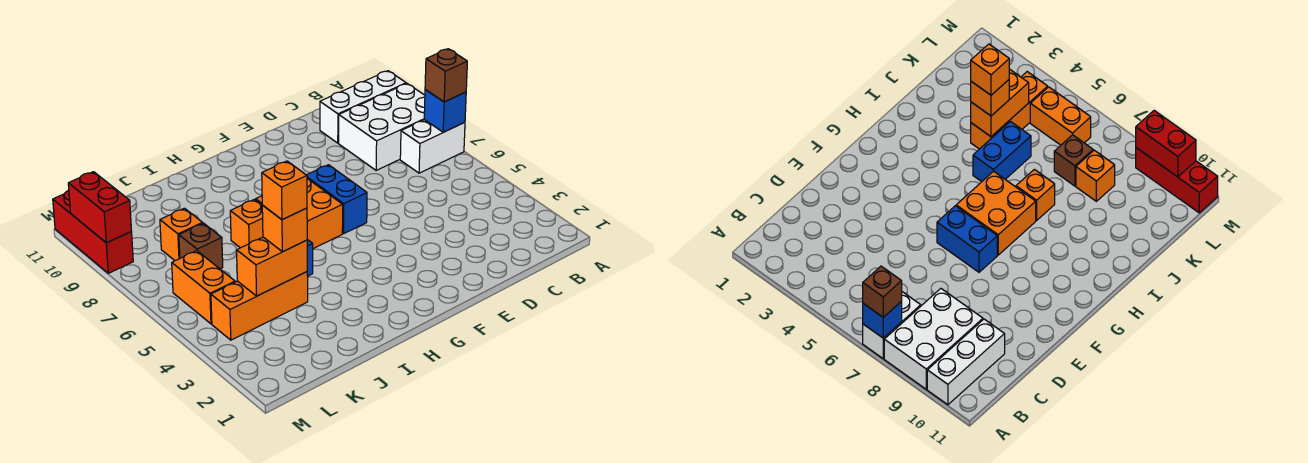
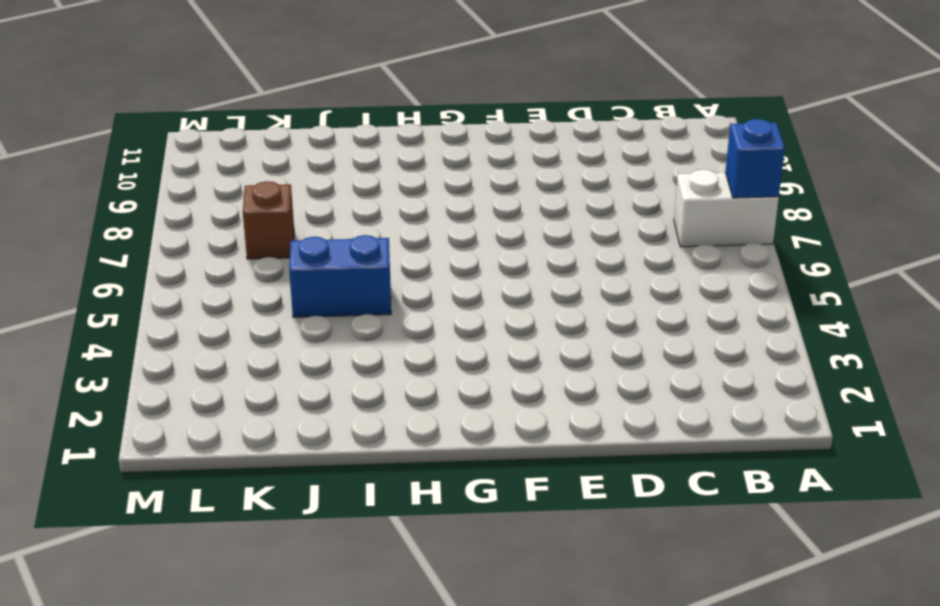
none -> white brick A8:C9 level 1
none -> white brick A10:C10 level 1
none -> blue brick F6:F7 level 1

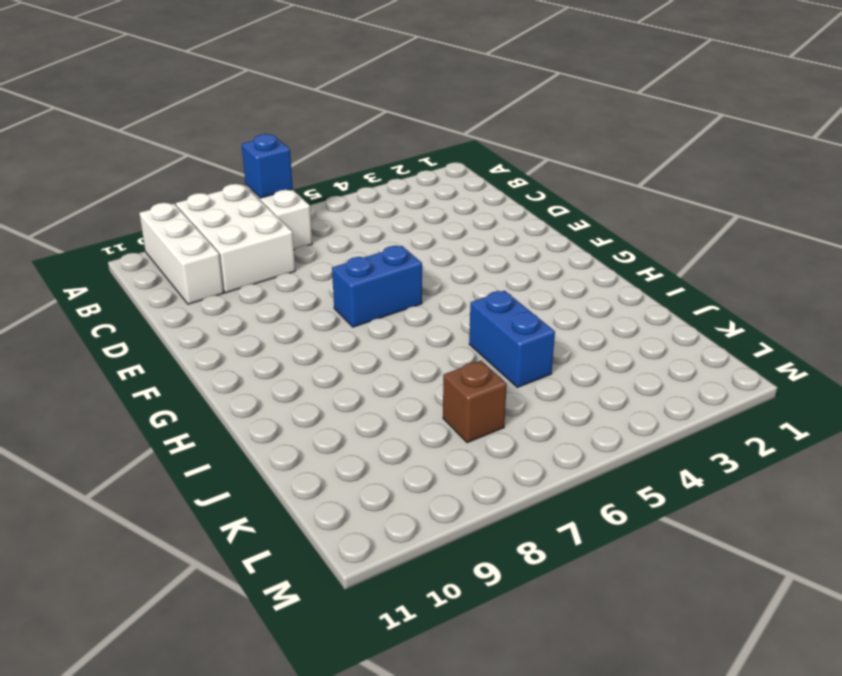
none -> orange brick G6:H7 level 1
none -> orange brick I7 level 1
none -> orange brick J4:L4 level 1

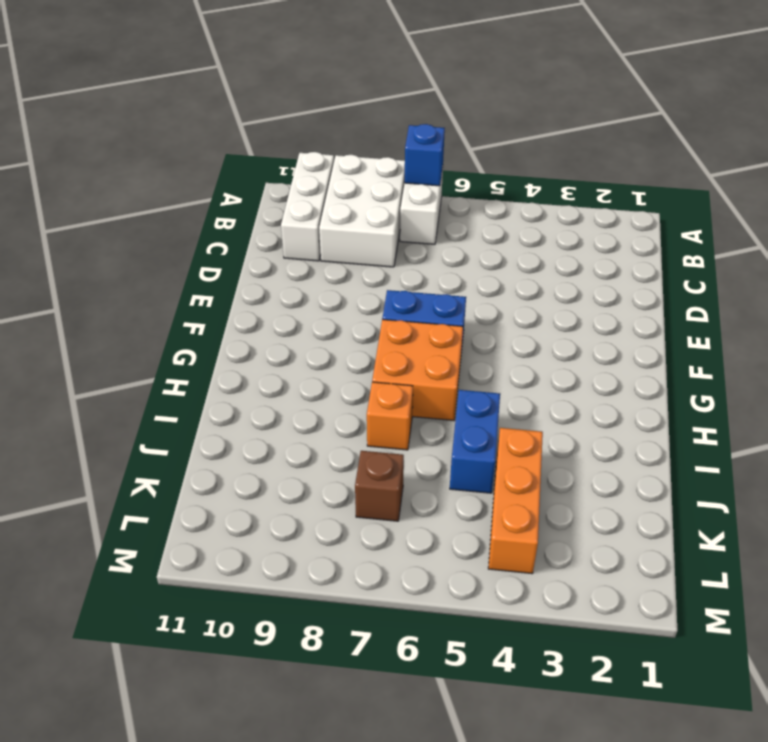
none -> orange brick K8 level 1
none -> orange brick L5:L6 level 1
none -> red brick M9:M11 level 1

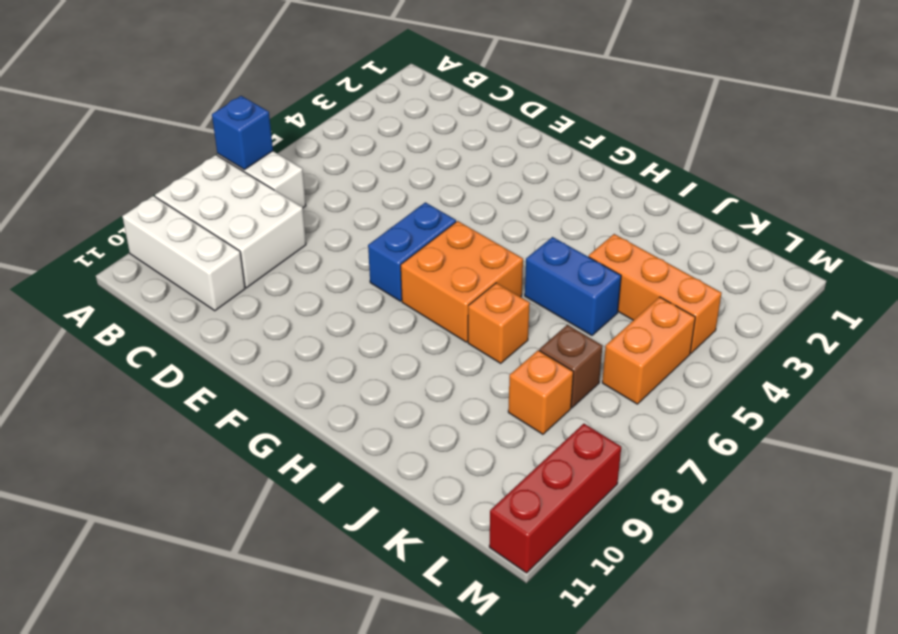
none -> orange brick J4:K4 level 2
none -> red brick M9:M10 level 2
none -> brown brick A7 level 3

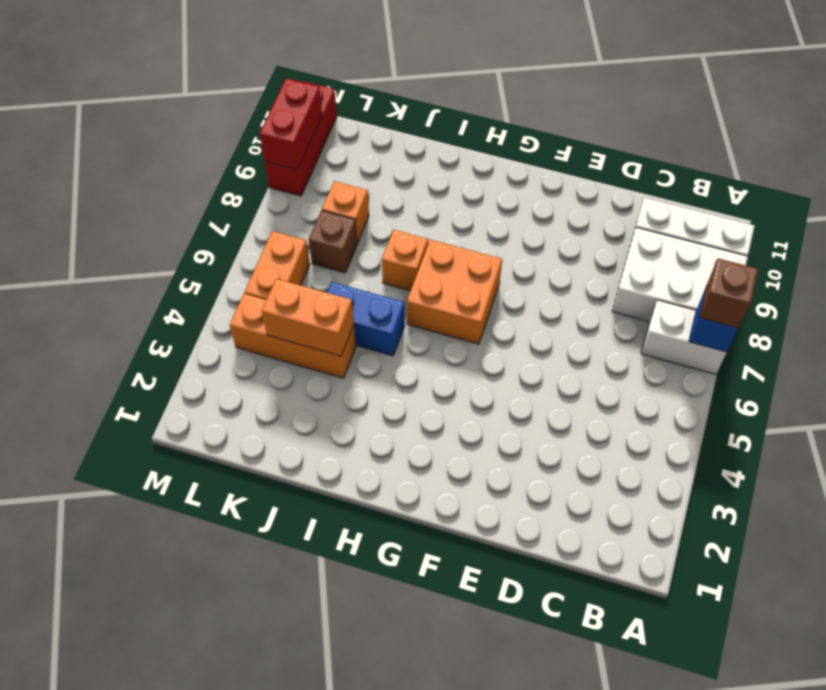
none -> blue brick F6:F7 level 1
none -> orange brick J4 level 3
none -> orange brick J4 level 4

